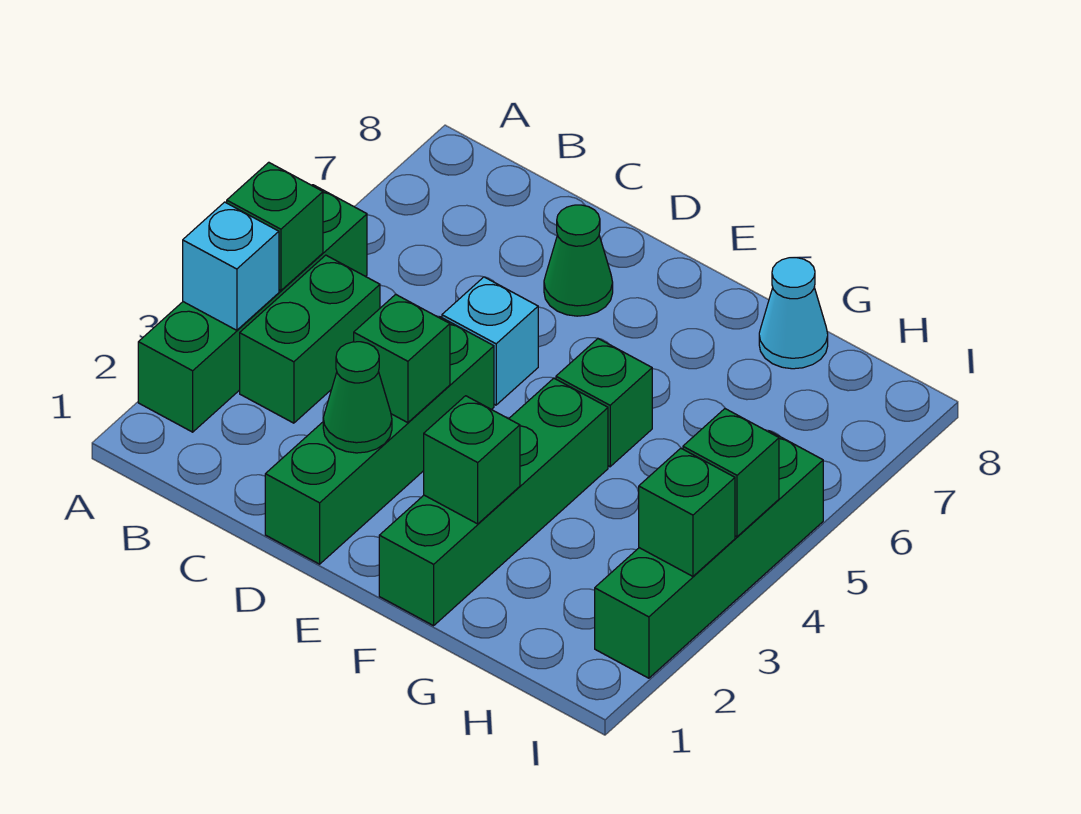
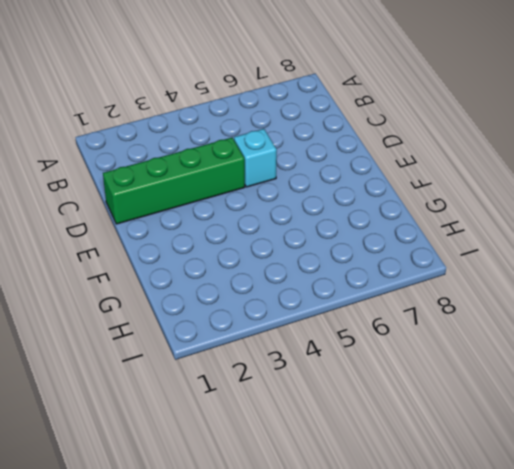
none -> green brick A2:A5 level 1
none -> green brick B3:B4 level 1
none -> green cone D7 level 1

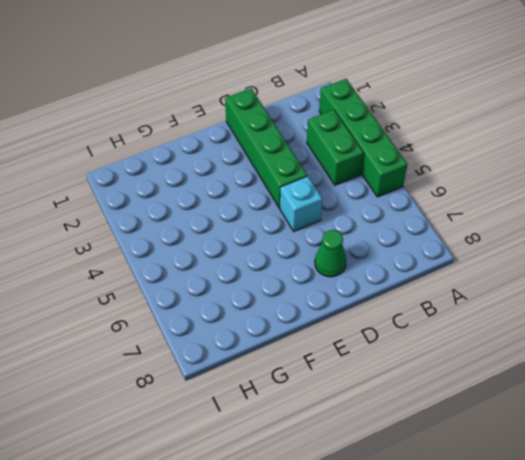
none -> green brick F1:F4 level 1
none -> green brick F5 level 1
none -> cyan cone G8 level 1

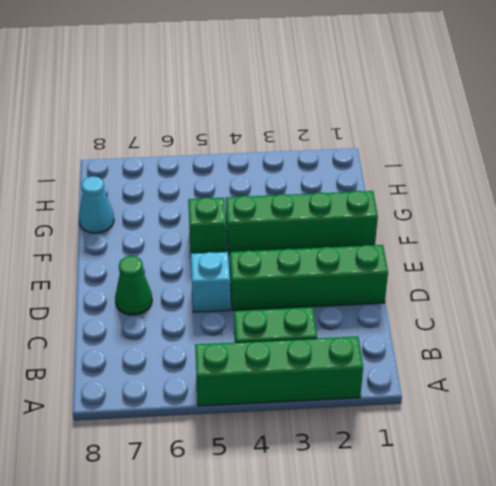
none -> green brick I2:I5 level 1
none -> cyan brick A3 level 2
none -> green brick A4 level 2

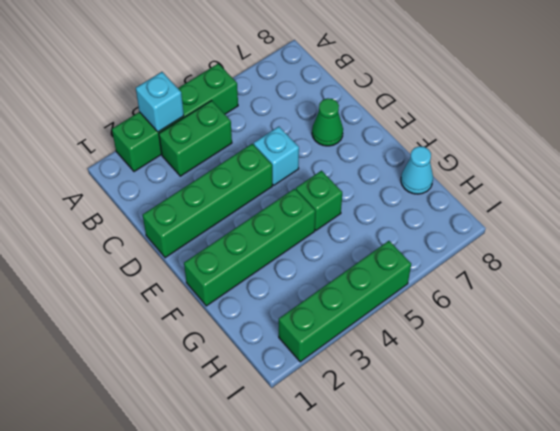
none -> green brick A4 level 2
none -> green cone D2 level 2
none -> green brick D3 level 2

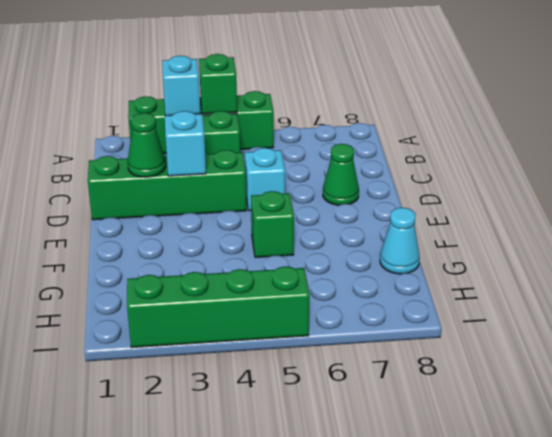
cyan brick D3 level 2 -> green brick D3 level 2
none -> green brick F1:F4 level 1
none -> green brick F2 level 2
none -> green brick I3 level 2

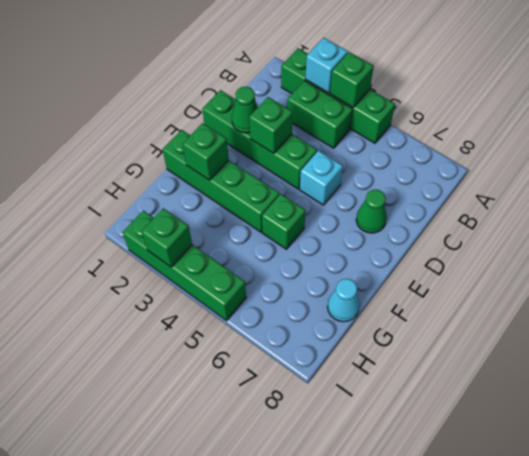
none -> green brick I4 level 2

